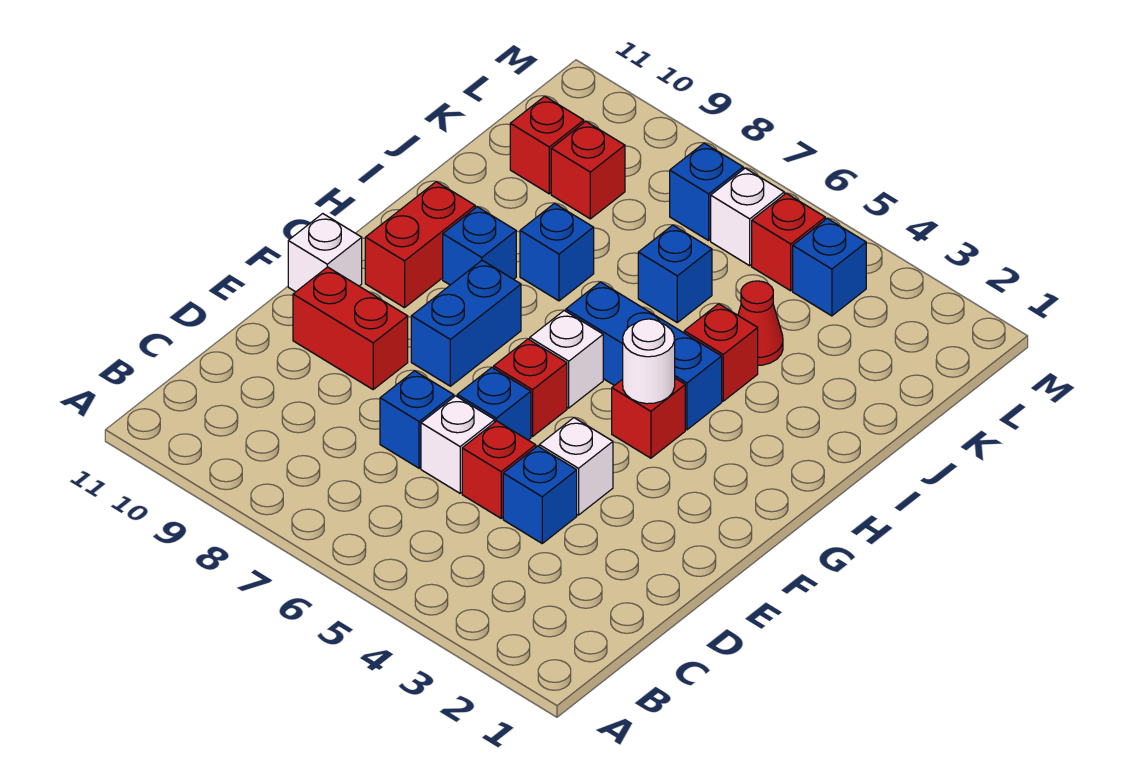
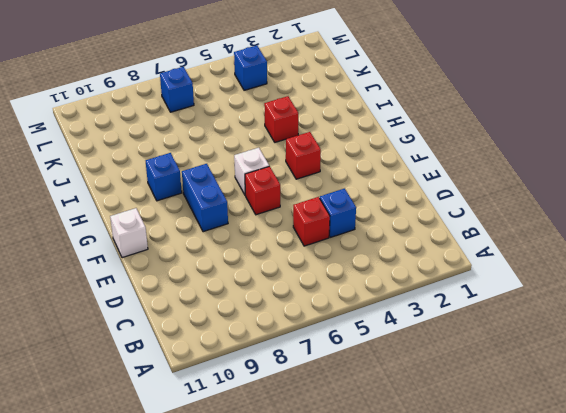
none -> white brick D6 level 1
none -> blue brick D7 level 1
none -> white brick E4 level 1

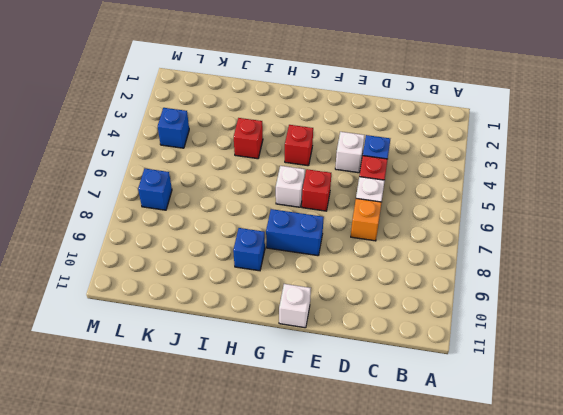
orange brick D7 level 1 -> blue brick D7 level 1
none -> blue brick E6 level 1
none -> red brick E9:E10 level 1
none -> red brick G10:H10 level 1

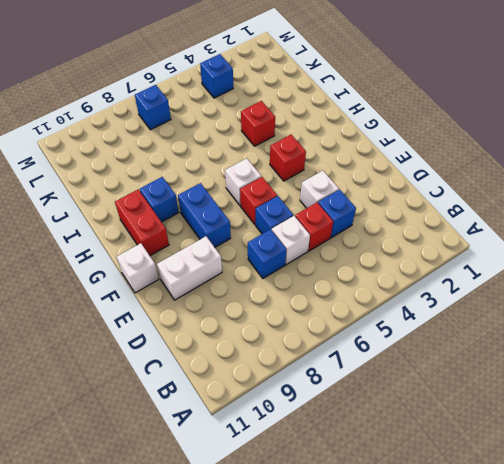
white brick E9:E10 level 1 -> red brick E9:E10 level 1
none -> blue brick H4:H6 level 1
none -> blue brick I8 level 1
none -> red cone J4 level 1

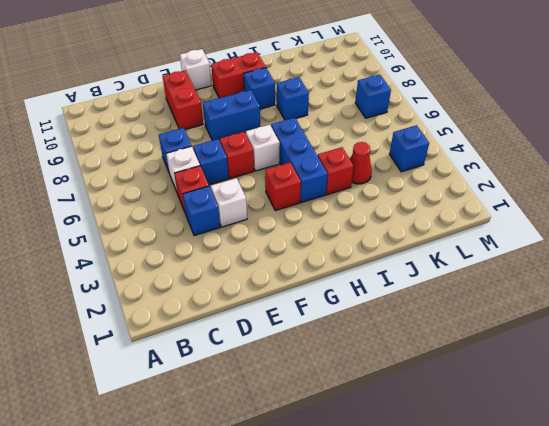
none -> blue brick J6 level 1
none -> red brick K9 level 1
none -> red brick K10 level 1

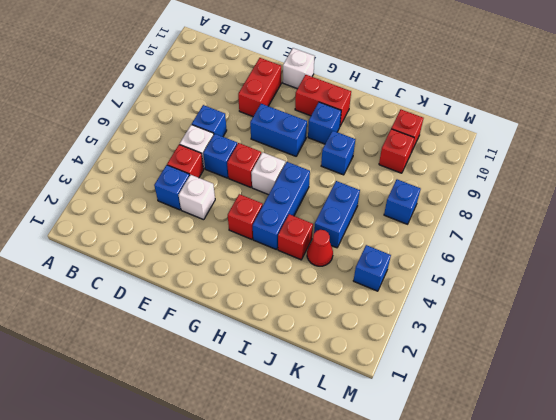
blue brick J5:J6 level 1 -> blue brick J6 level 1
none -> red brick L5 level 1
none -> white brick L6 level 1
none -> white round brick G4 level 2

